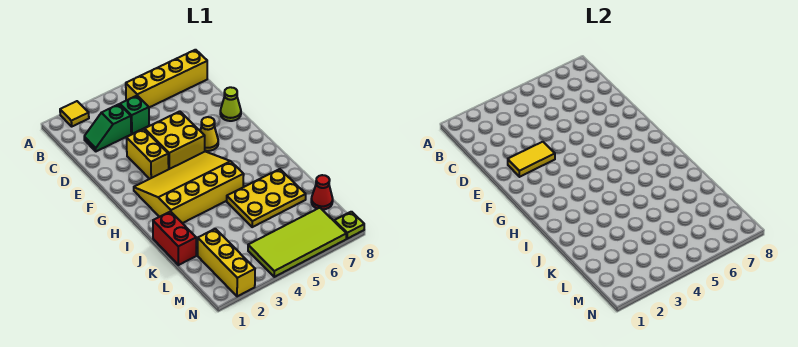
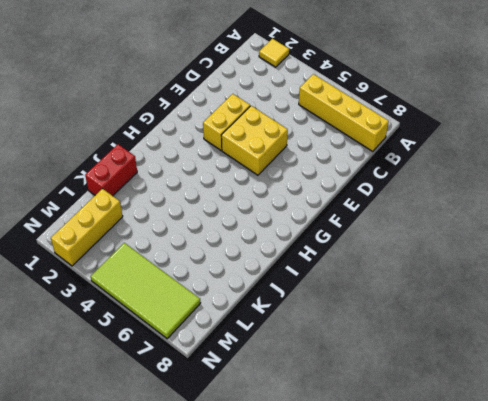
none -> green slope C2:C3 level 1 top 3
none -> green brick C4 level 1
none -> lime cone E8 level 1

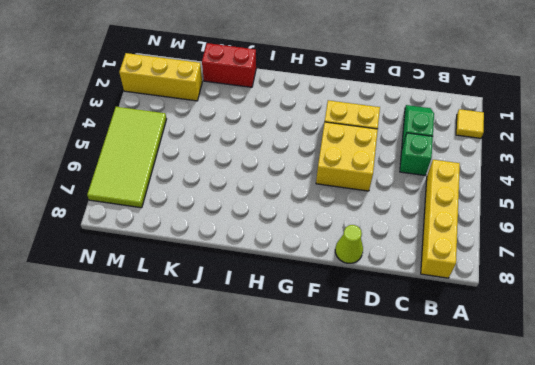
none -> yellow cone F6 level 1
none -> yellow slope G2:I5 level 1 top I
none -> yellow plate J5:K7 level 1

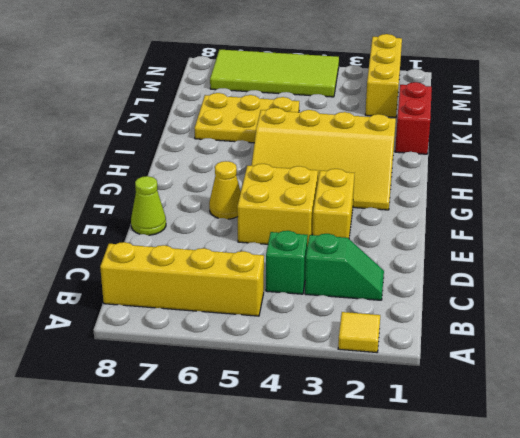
none -> red cone L8 level 1
none -> lime plate N8 level 1
none -> yellow tile E2:E3 level 2

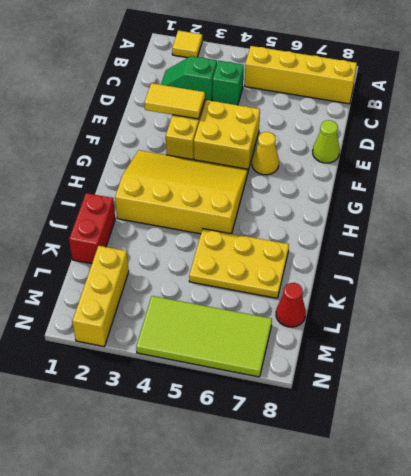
none -> lime plate N8 level 1

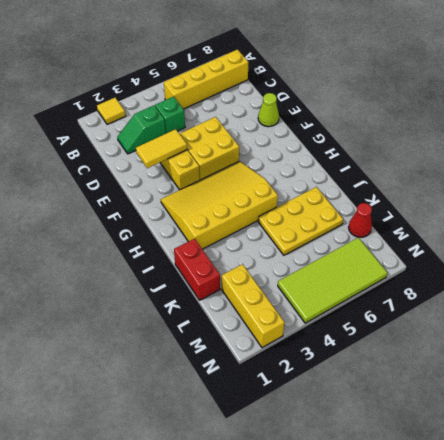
none -> yellow cone F6 level 1
none -> lime plate N8 level 1

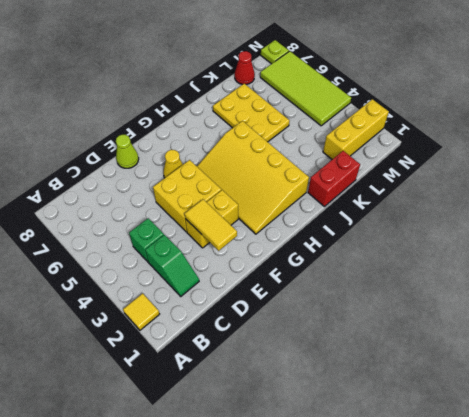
none -> yellow brick B5:B8 level 1

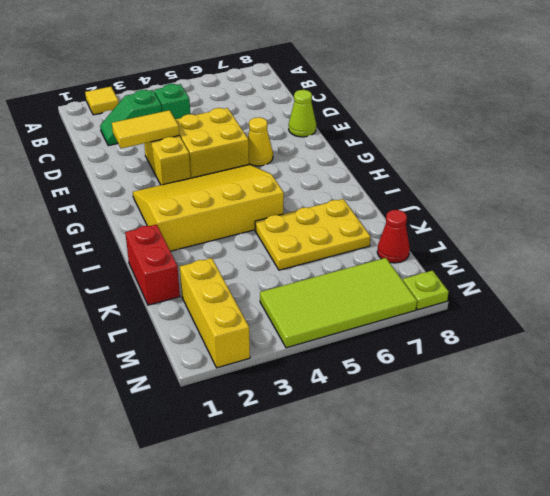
none -> yellow brick B5:B8 level 1

